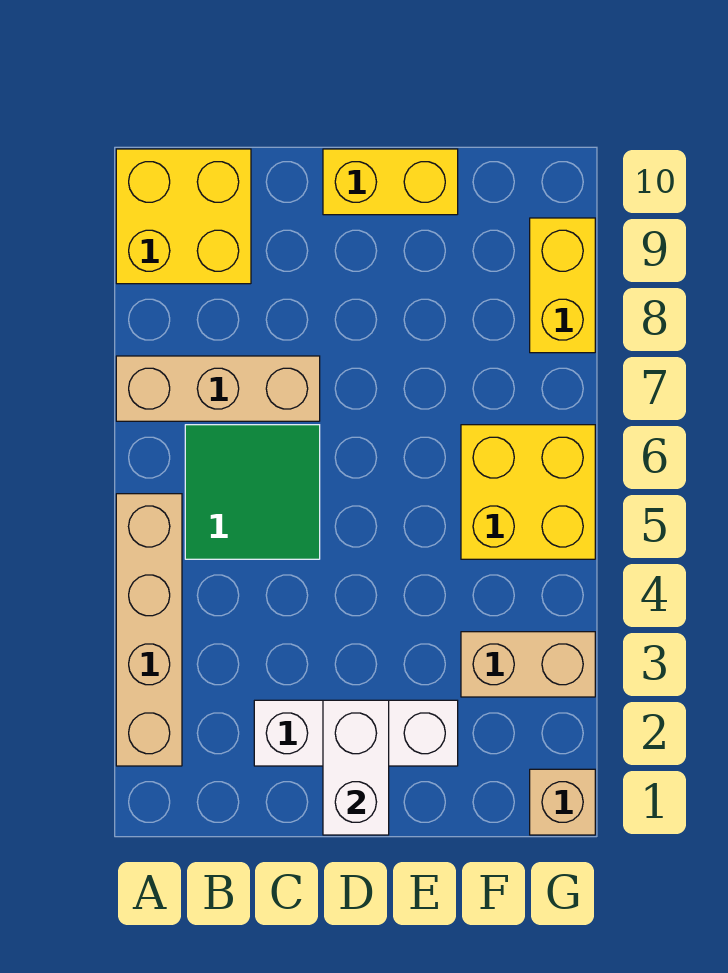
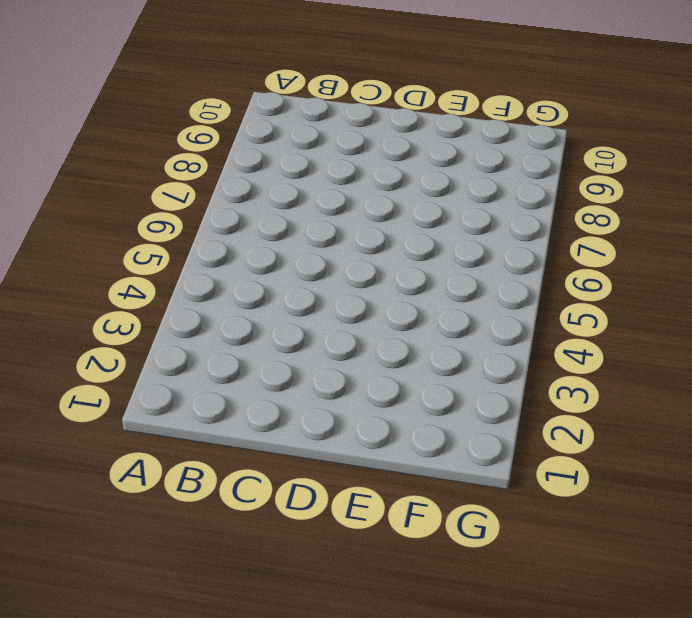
none -> tan brick A2:A5 level 1
none -> tan brick A7:C7 level 1

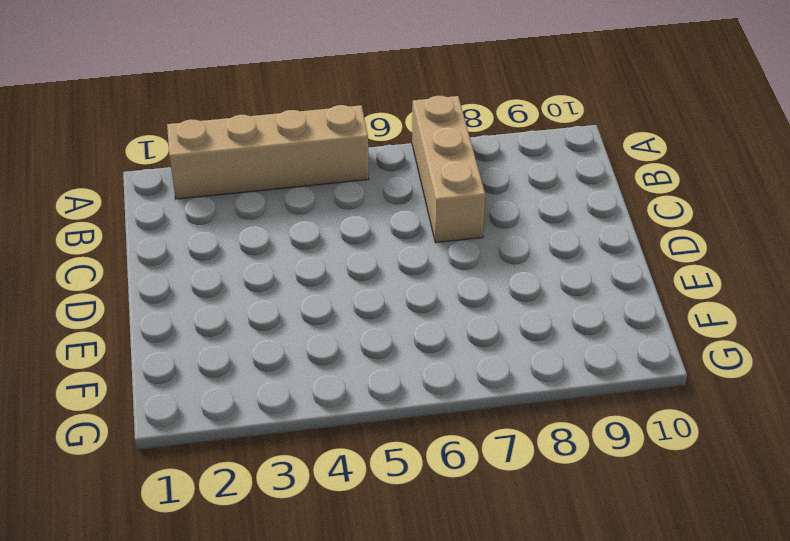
none -> yellow brick A9:B10 level 1
none -> green tile B5:C6 level 1

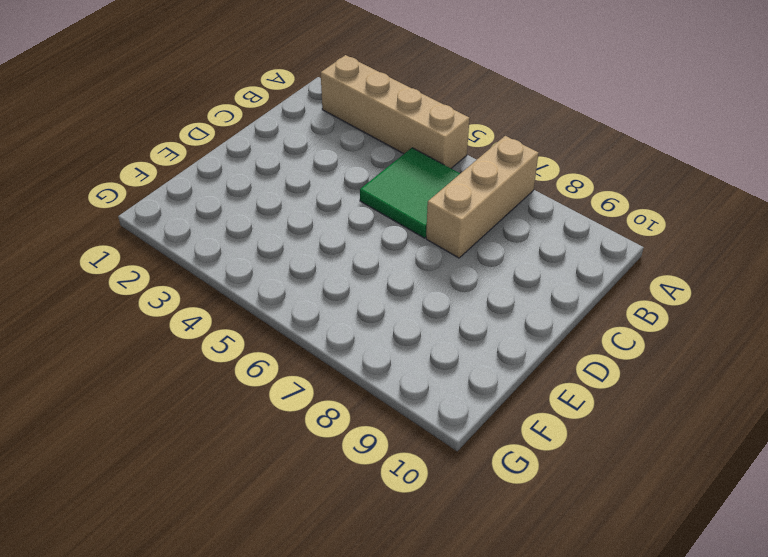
none -> yellow brick A9:B10 level 1
none -> white brick C2:E2 level 1

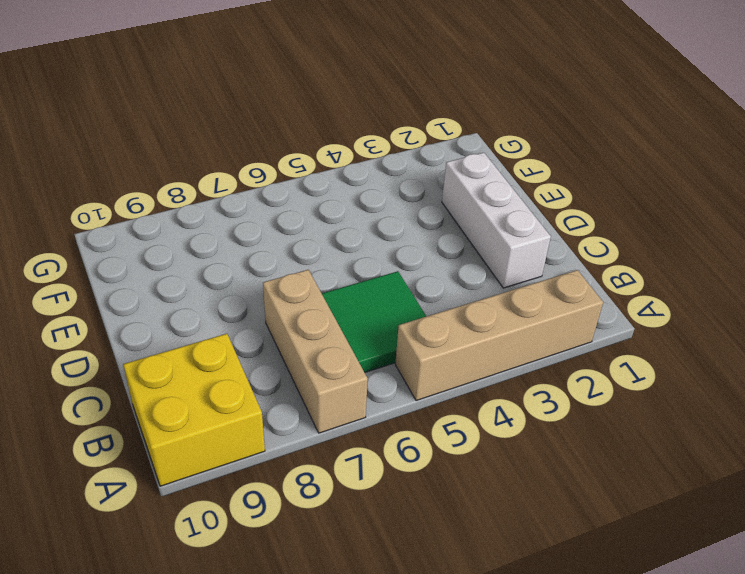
none -> yellow brick D10:E10 level 1
none -> tan brick F3:G3 level 1

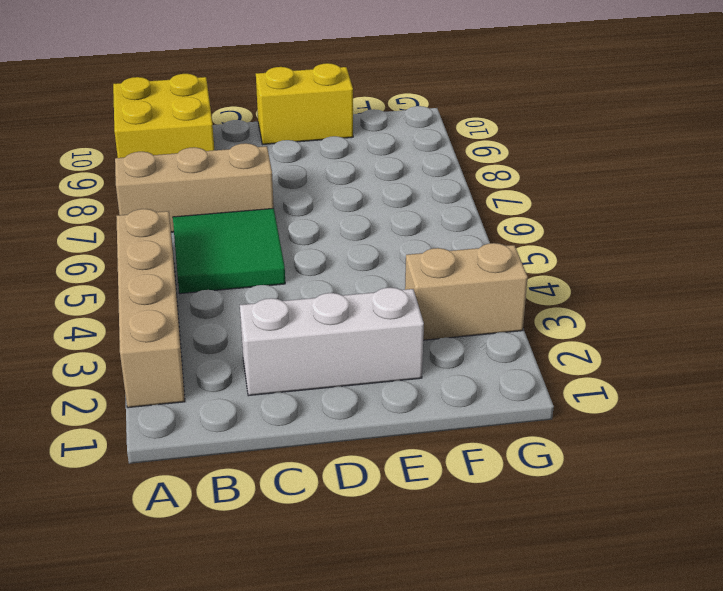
none -> yellow brick F5:G6 level 1
none -> tan brick G1 level 1

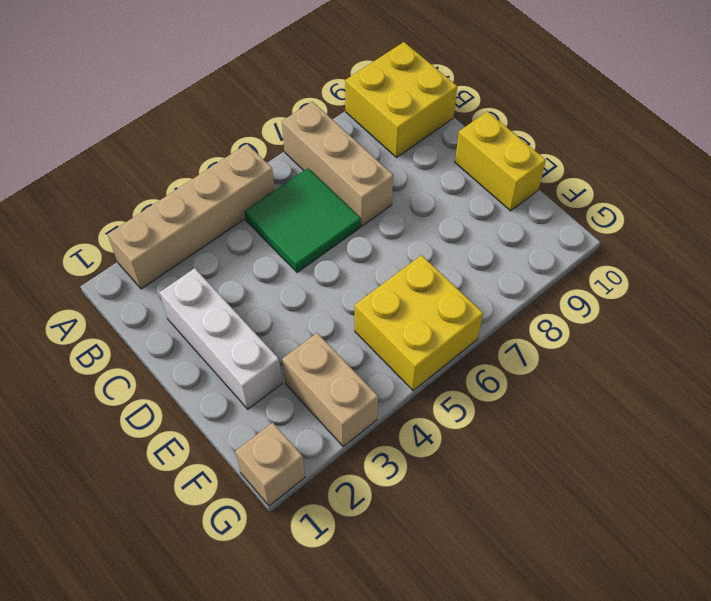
none -> yellow brick G8:G9 level 1
none -> white brick D1:D2 level 2

